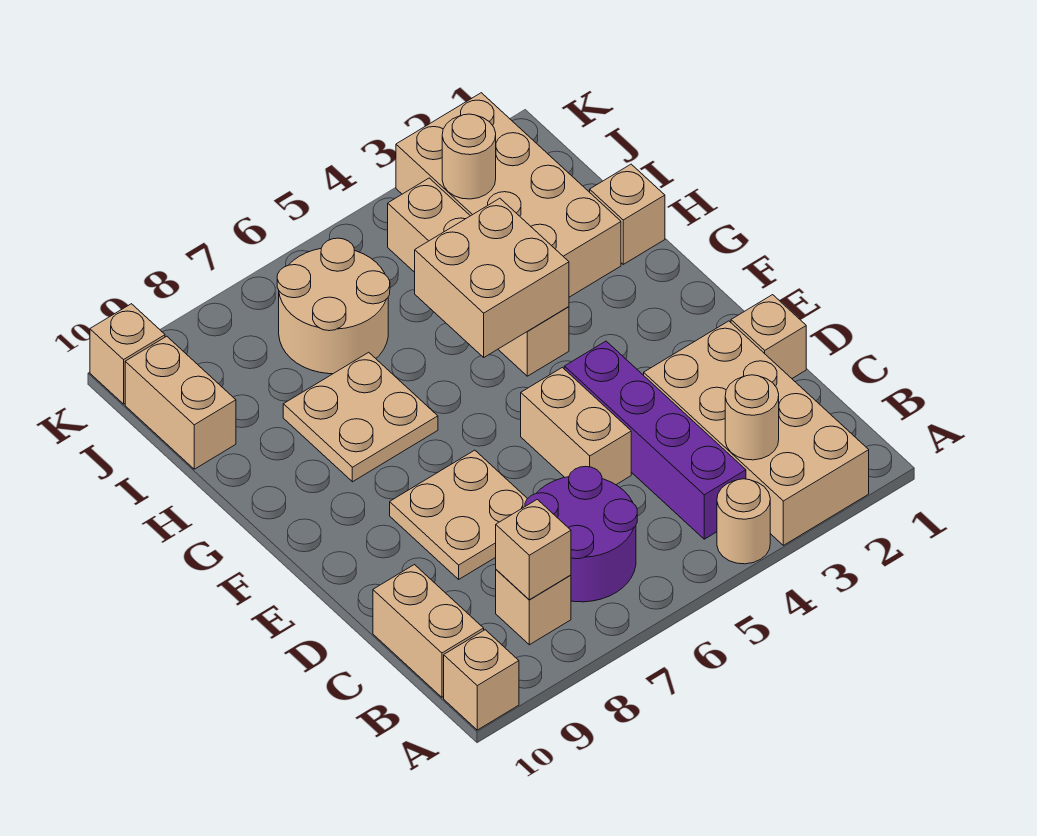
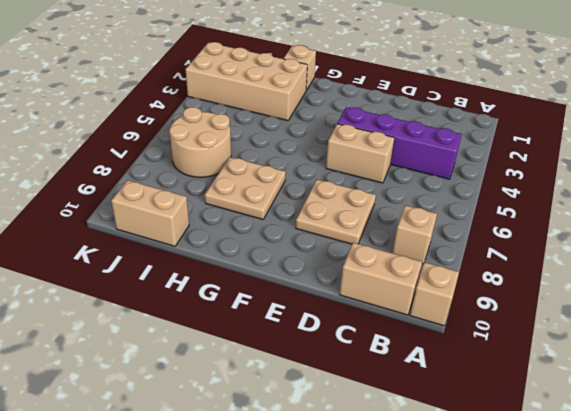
none -> tan brick A2:D3 level 1
none -> tan round brick A4 level 1
none -> purple round brick B6:C7 level 1

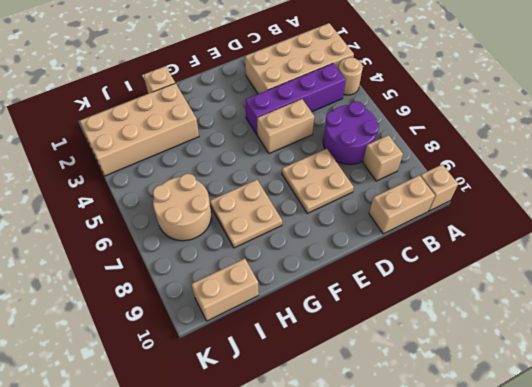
none -> tan brick D1 level 1
none -> tan brick G4:J4 level 1
none -> tan brick K10 level 1

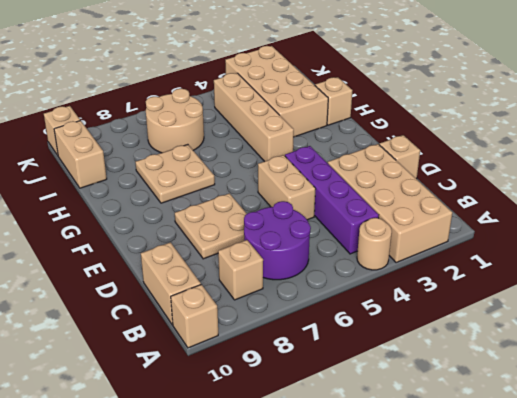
none -> tan round brick B3 level 2
none -> tan brick B8 level 2
none -> tan brick G4:H5 level 2

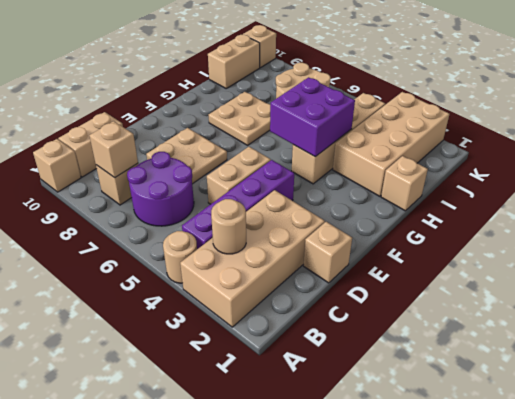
purple brick G4:H5 level 2 -> tan brick G4:H5 level 2
none -> tan round brick J3 level 2

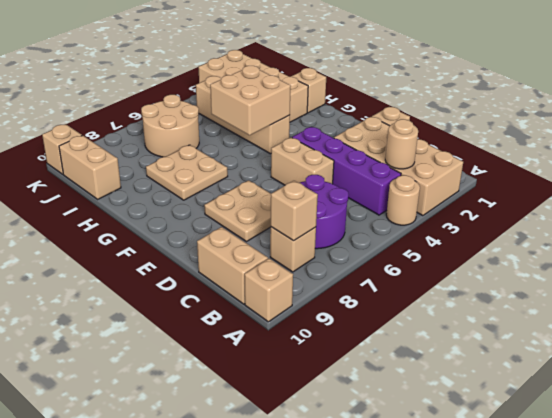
none -> tan round brick J3 level 2

